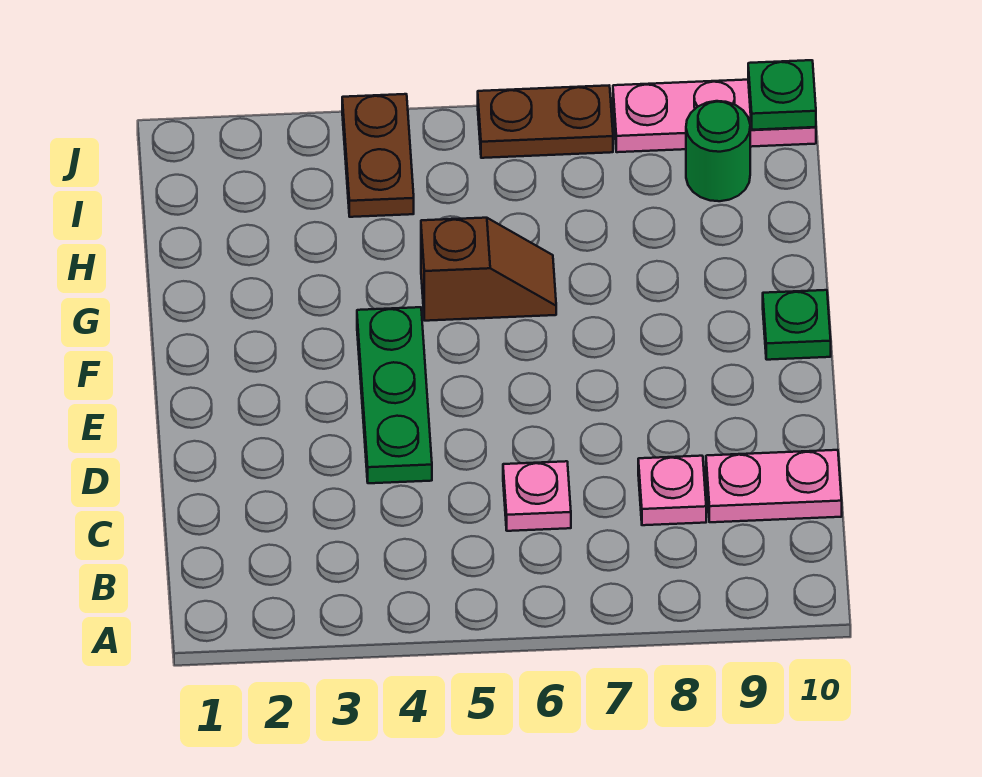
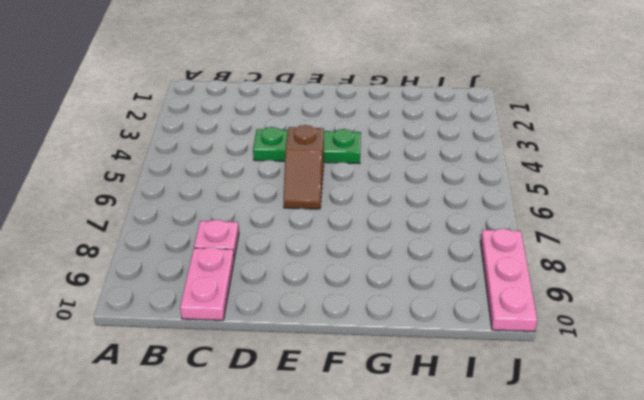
brown slope E5:E6 level 1 top 5 -> brown slope G5:G6 level 1 top 5
none -> pink plate C6 level 1
none -> green plate F10 level 1

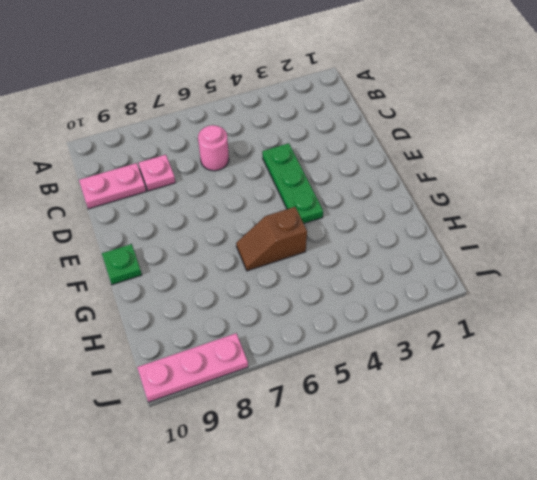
pink round brick C6 level 1 -> pink plate C6 level 1
none -> brown plate I4:J4 level 1
none -> green round brick I9 level 1

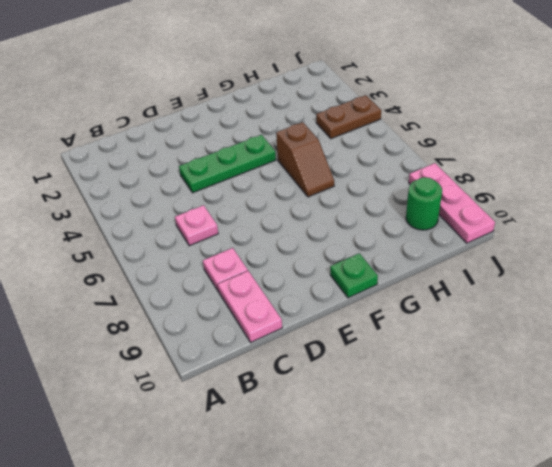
none -> brown plate J6:J7 level 1
none -> green plate J10 level 2

